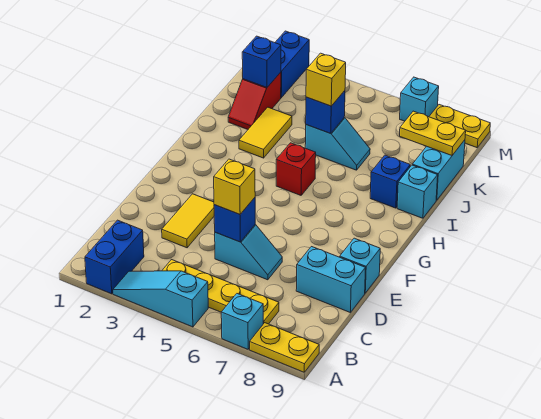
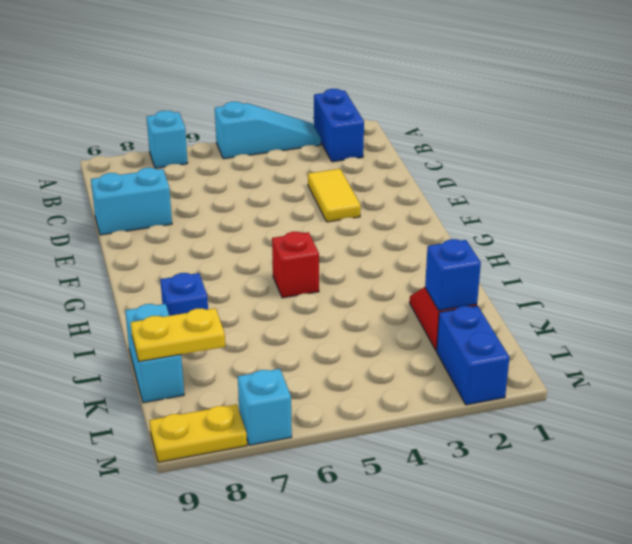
none -> yellow plate A8:A9 level 1
none -> yellow plate B4:B7 level 1
none -> cyan slope D5:D6 level 1 top 5

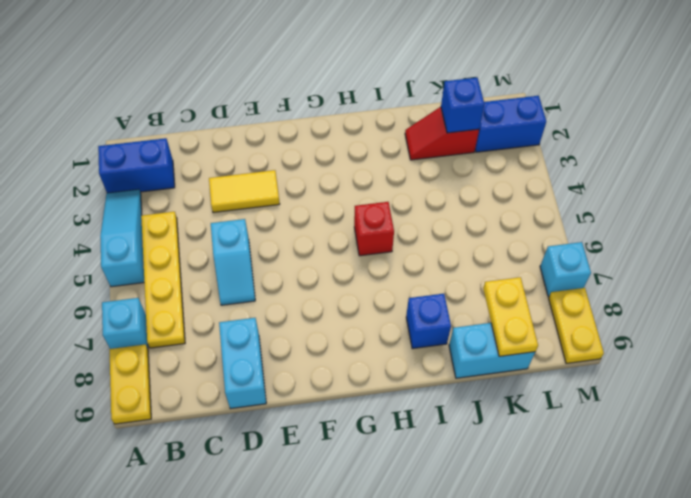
none -> cyan brick E9 level 1
none -> yellow tile I3:J3 level 1
none -> cyan brick I9 level 1

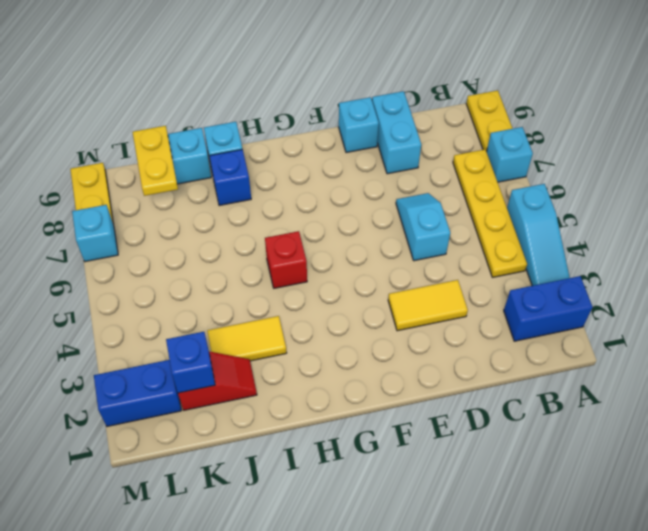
none -> cyan slope J5:J6 level 1 top 5
none -> blue brick D5 level 2
none -> blue brick J5 level 2

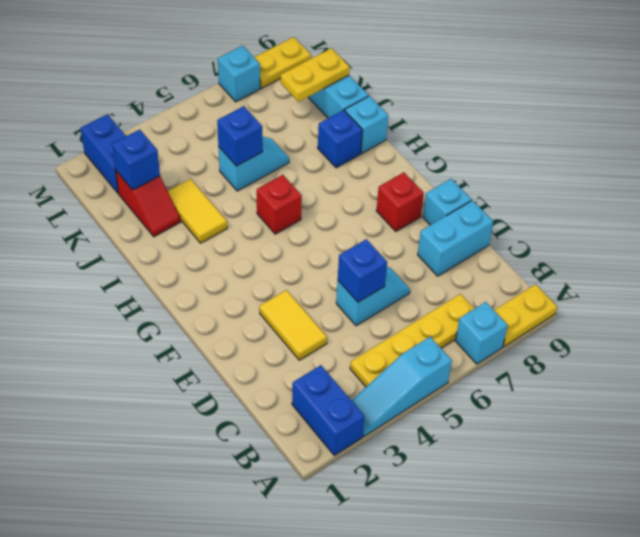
red brick F8 level 1 -> none
none -> yellow brick D5 level 3
none -> yellow brick J5 level 3

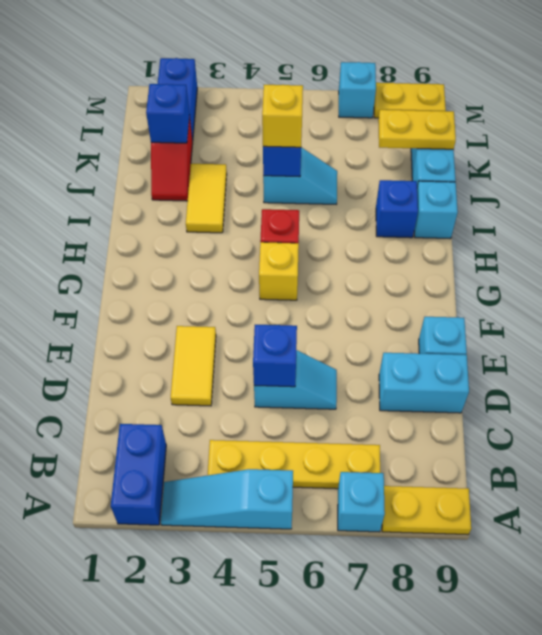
yellow brick G5 level 1 -> yellow brick D5 level 3

